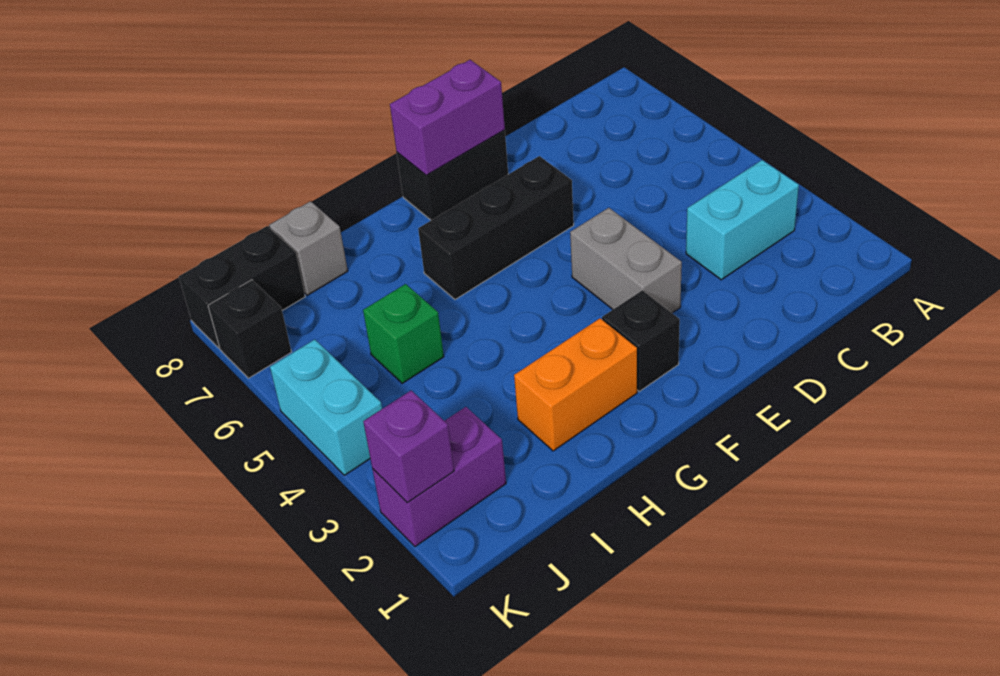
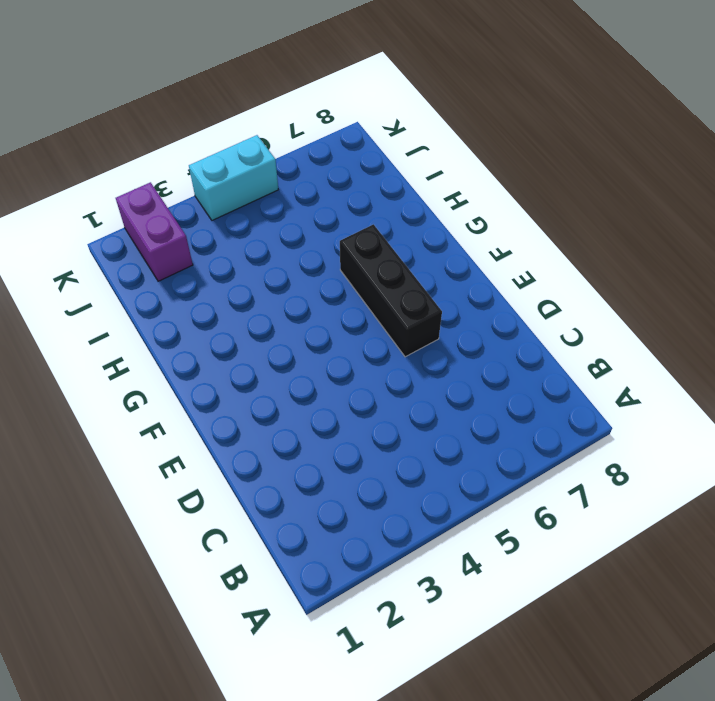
none -> cyan brick B3:C3 level 1
none -> grey brick E3:E4 level 1
none -> black brick E8:F8 level 1

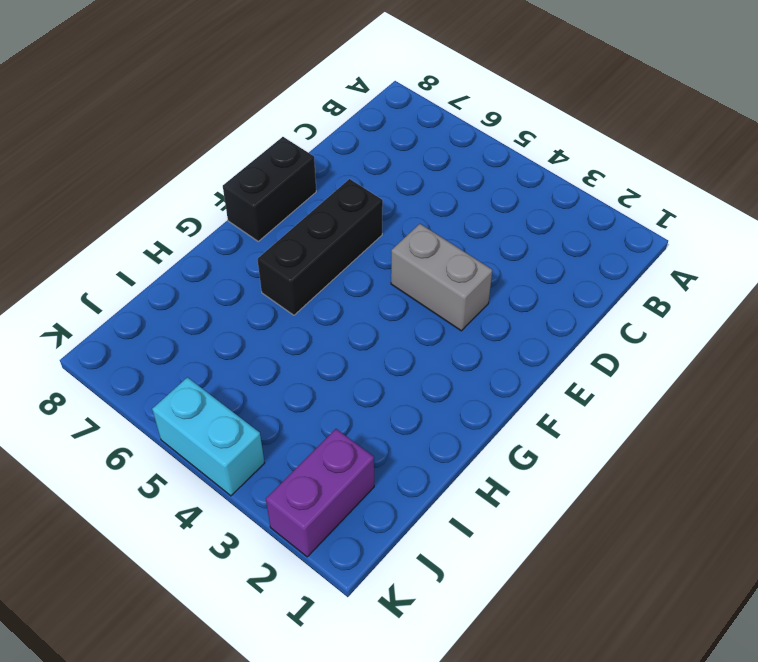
none -> cyan brick B3:C3 level 1
none -> black brick F2 level 1
none -> orange brick G2:H2 level 1

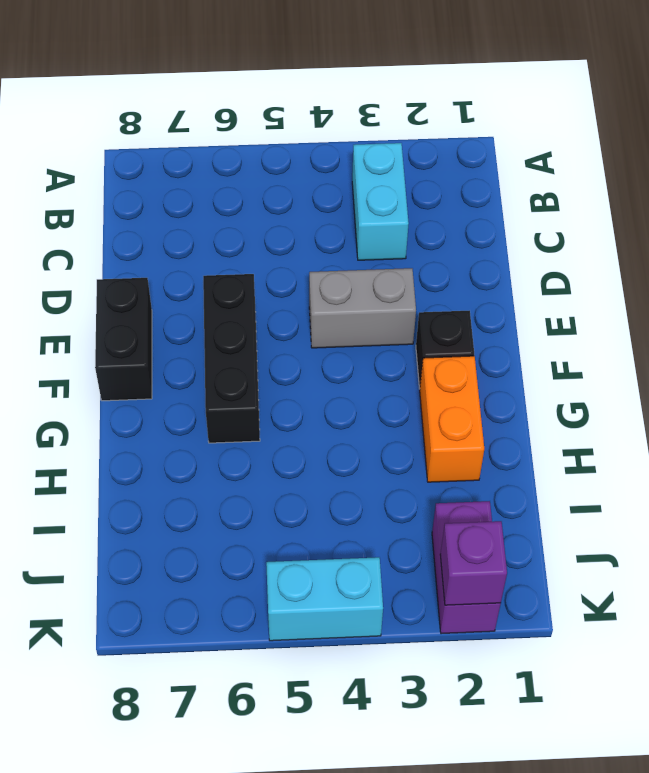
none -> green brick I5 level 1
none -> grey brick I8 level 1
none -> black brick J8:K8 level 1

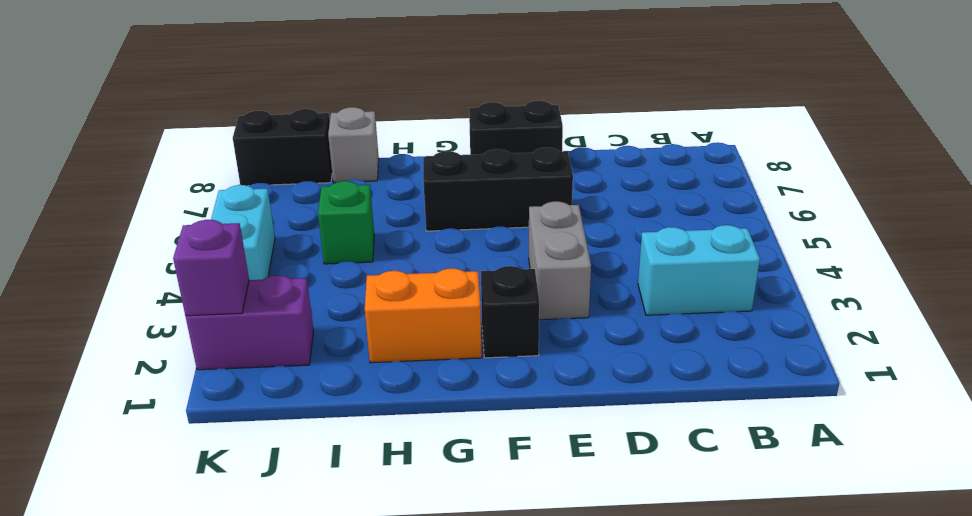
none -> black brick K7 level 1
none -> purple brick E8:F8 level 2

